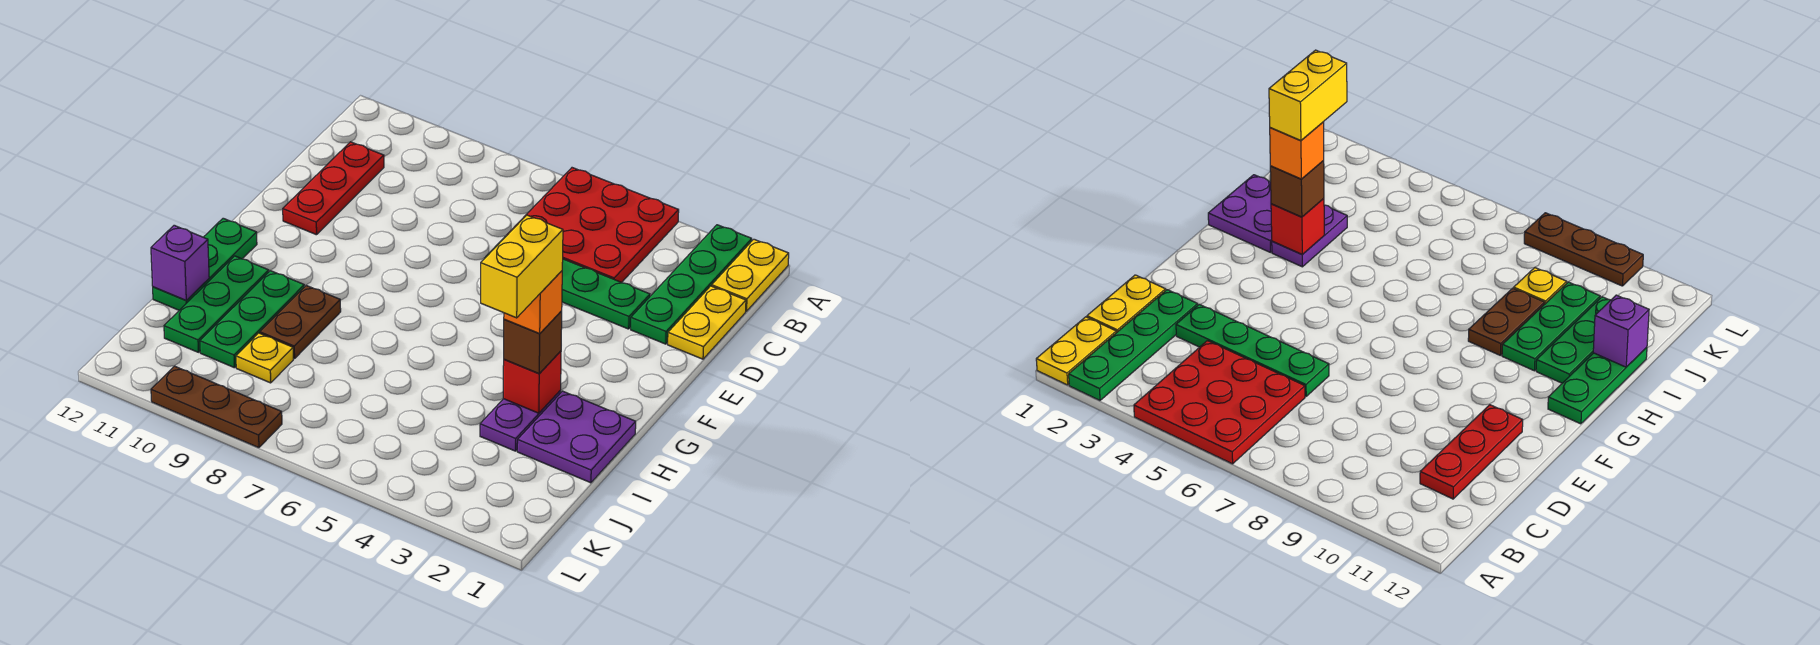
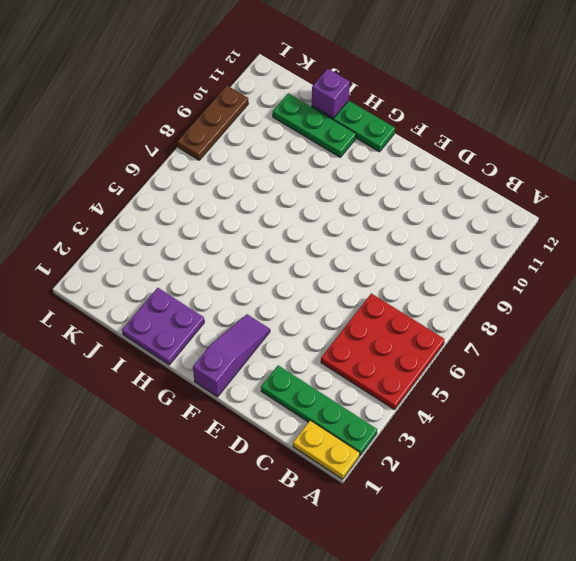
purple slope F1:F3 level 1 top 1 -> none
none -> yellow plate C1:D1 level 1
none -> red plate C11:E11 level 1
none -> green plate D3:D6 level 1

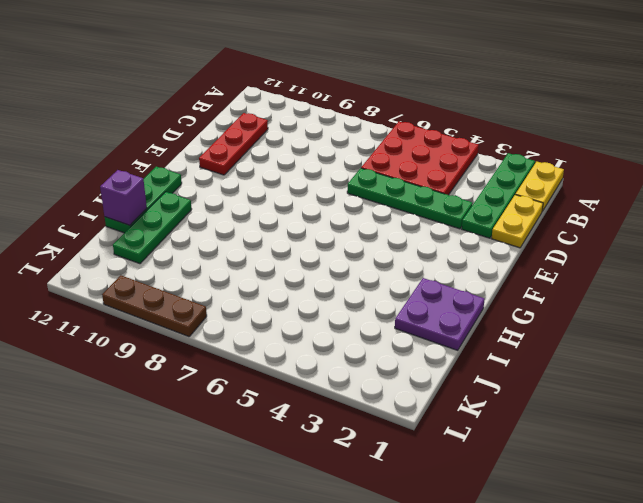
none -> purple plate H3:I3 level 1
none -> brown plate H9:I9 level 1
none -> green plate H10:J10 level 1

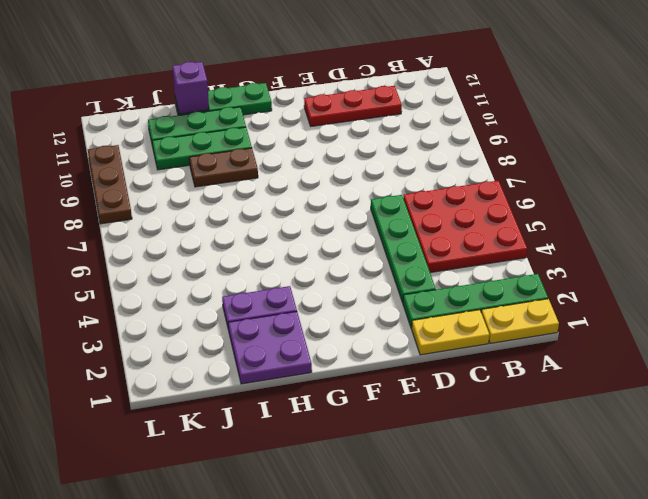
none -> yellow plate J9 level 1
none -> red brick H3 level 2
none -> brown brick H3 level 3

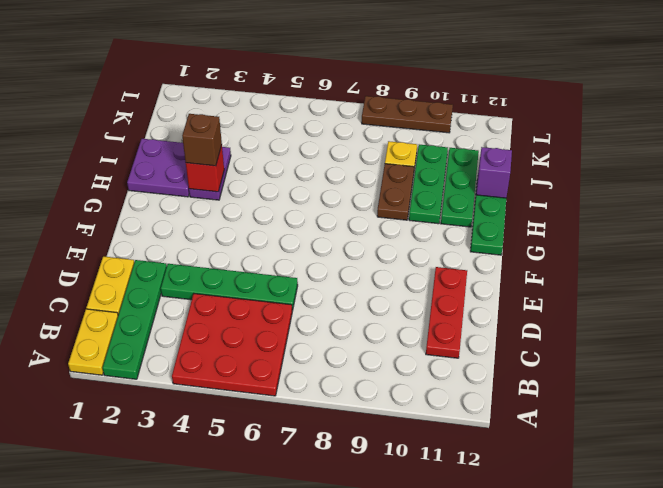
none -> orange brick H3 level 4
none -> yellow brick H3:I3 level 5

